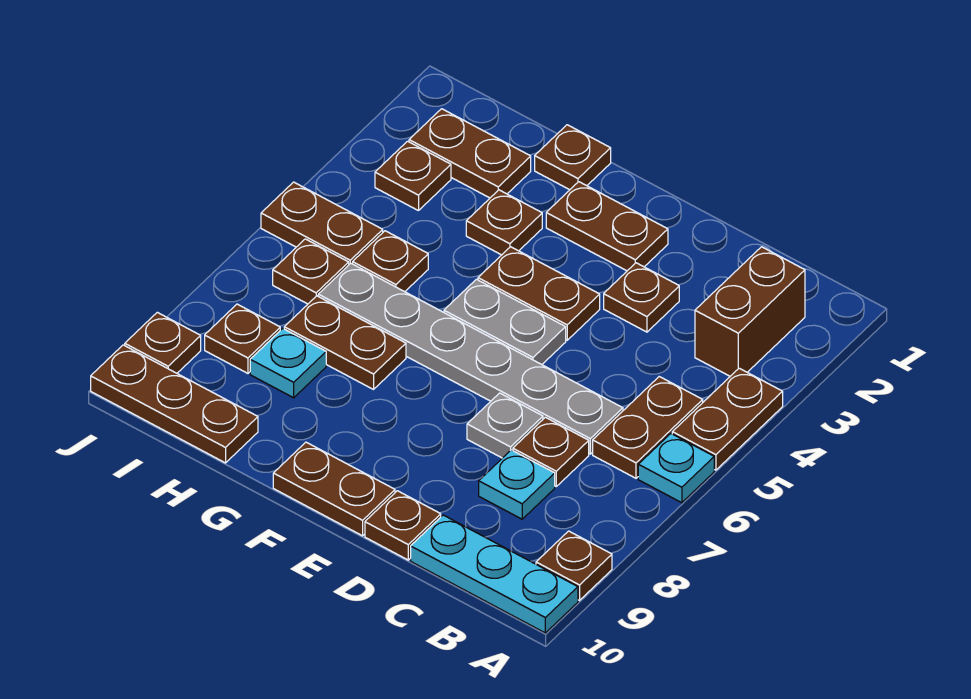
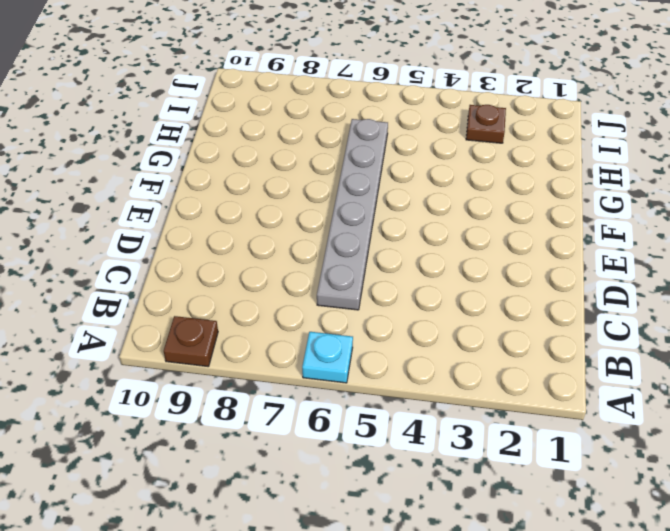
none -> brown plate A4:A5 level 1
none -> cyan plate A10:C10 level 1
none -> brown brick B2:B3 level 1

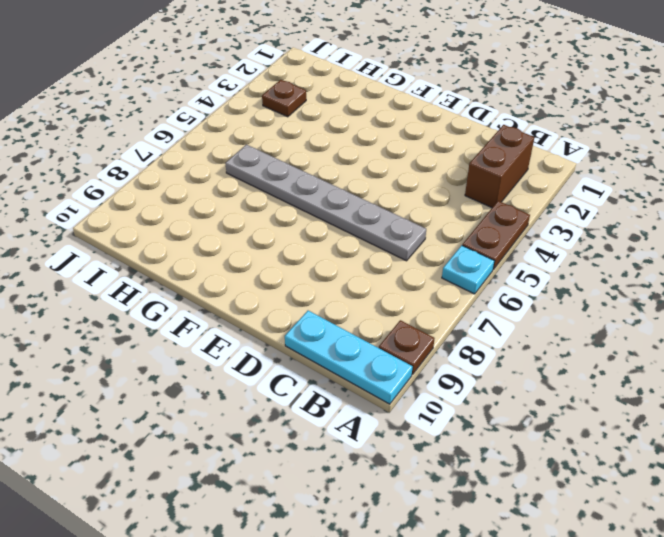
none -> brown plate B5:B6 level 1
none -> brown plate C7 level 1
none -> cyan plate C8 level 1

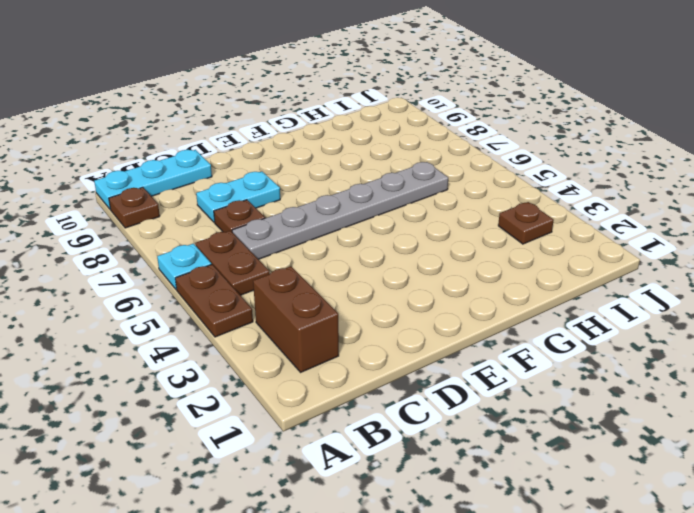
cyan plate C8:D8 level 1 -> cyan plate C8 level 1
none -> brown plate D3 level 1
none -> grey plate D7 level 1
none -> brown plate D10 level 1

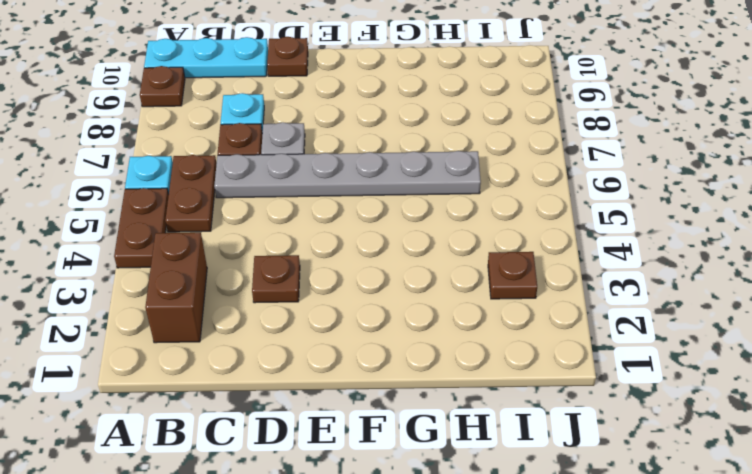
none -> brown plate E2:F2 level 1
none -> brown plate E4:F4 level 1
none -> grey plate E5:F5 level 1

